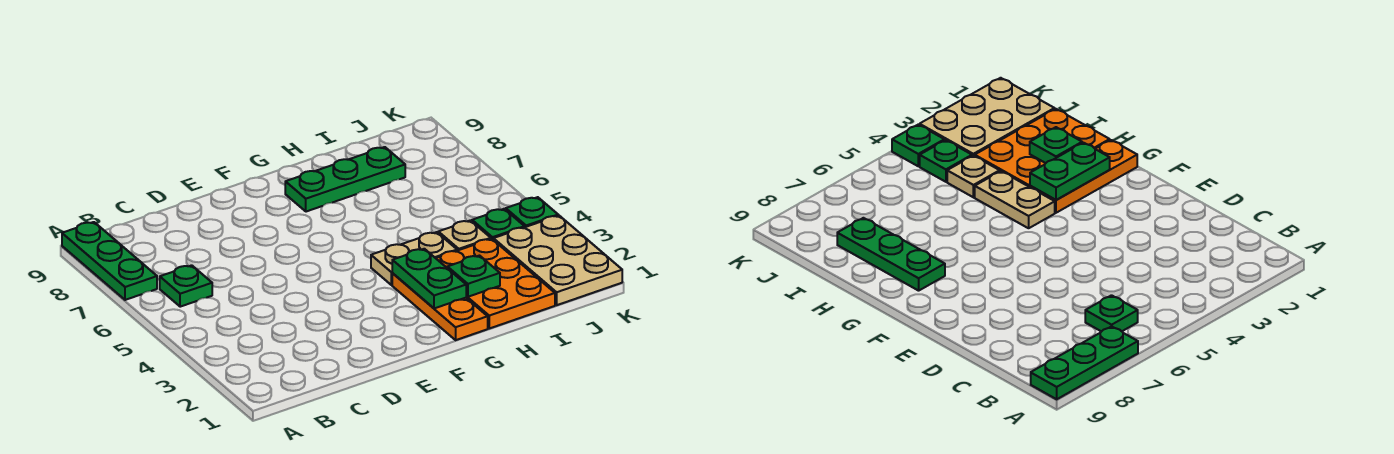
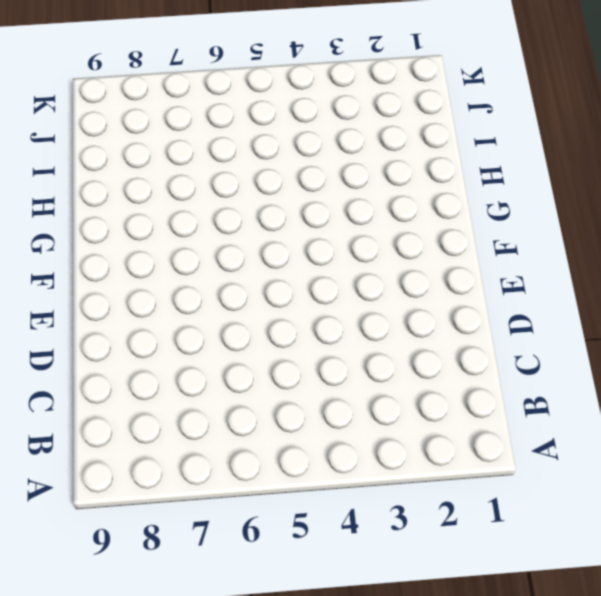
none -> green plate A7:A9 level 1
none -> green plate B6 level 1
none -> orange plate G1:G3 level 1

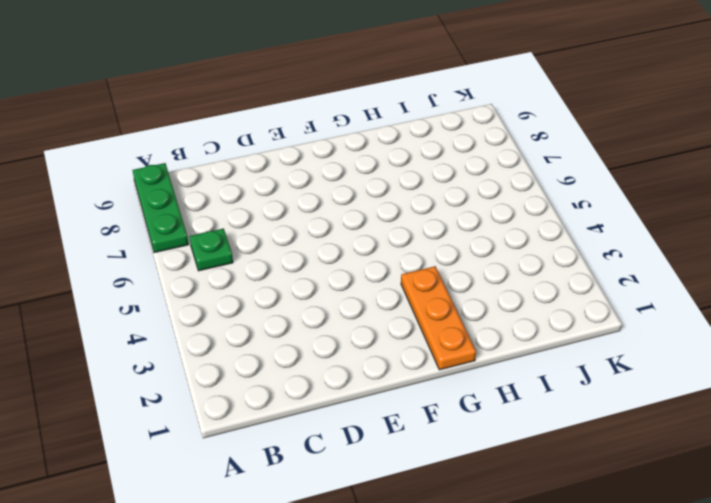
none -> tan plate G4:H4 level 1
none -> green plate G8:I8 level 1
none -> orange plate H1:I3 level 1

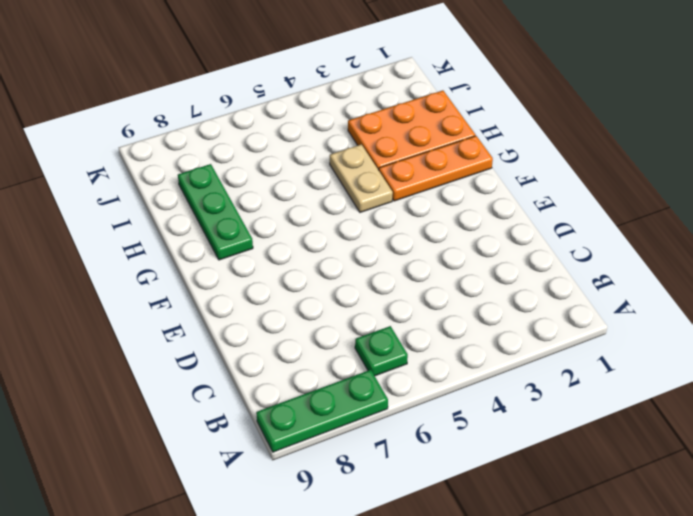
none -> tan plate I4 level 1
none -> tan plate J1:K3 level 1
none -> green plate J4 level 1

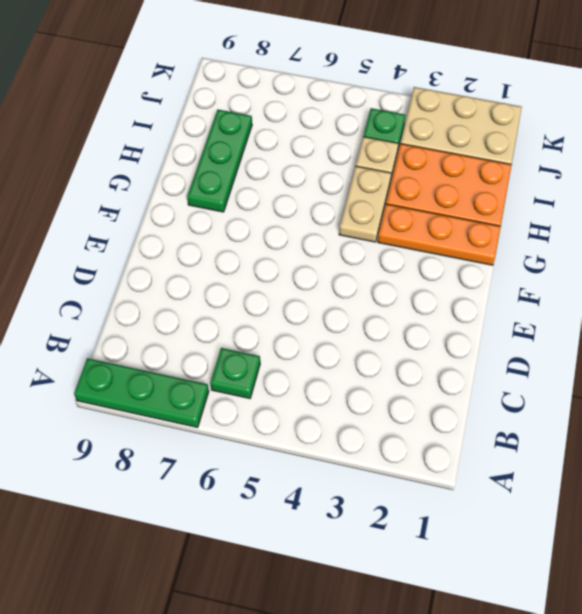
none -> green plate K4 level 1
none -> green plate G2:G3 level 2
none -> green plate H2 level 2

